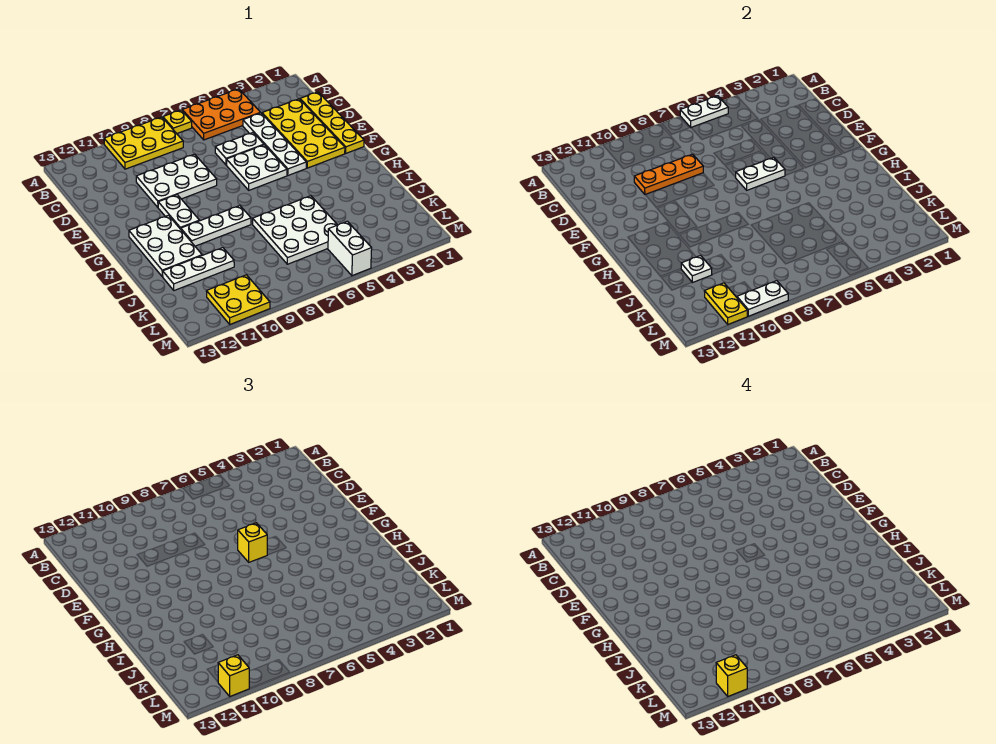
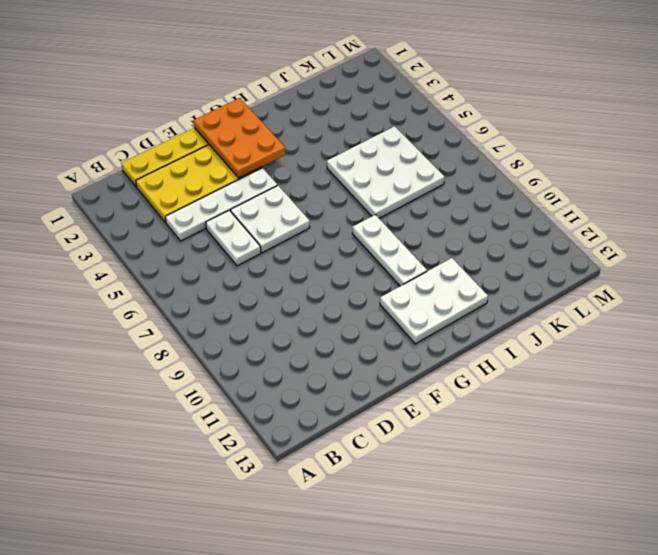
orange plate F1:G3 level 2 -> orange plate A4:B6 level 1
none -> yellow plate A7 level 1
none -> yellow plate A8:B10 level 1
none -> white plate D8:E10 level 1

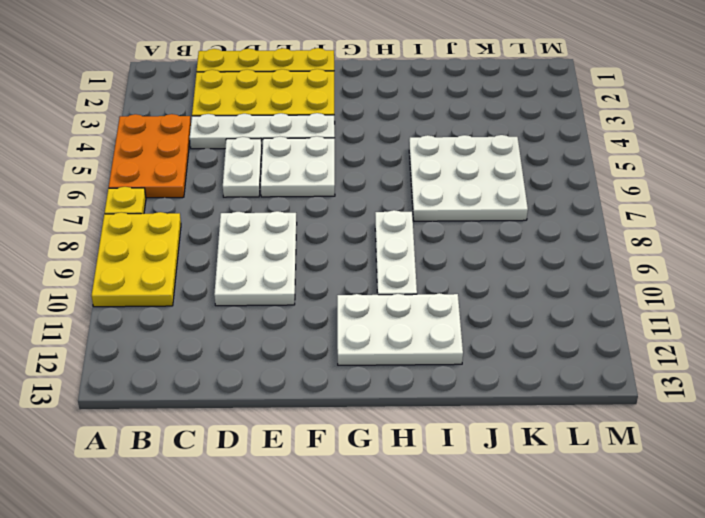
none -> white plate F10:G10 level 1
none -> white plate J10:J12 level 1
none -> white brick L5:M5 level 1

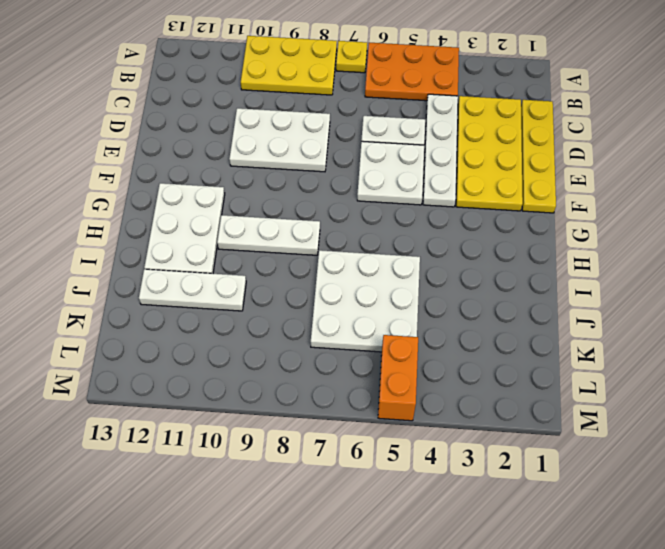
orange brick L5:M5 level 1 -> white brick L5:M5 level 1
none -> white plate F10:G10 level 1
none -> yellow plate L10:M11 level 1
none -> white plate A5:A6 level 2

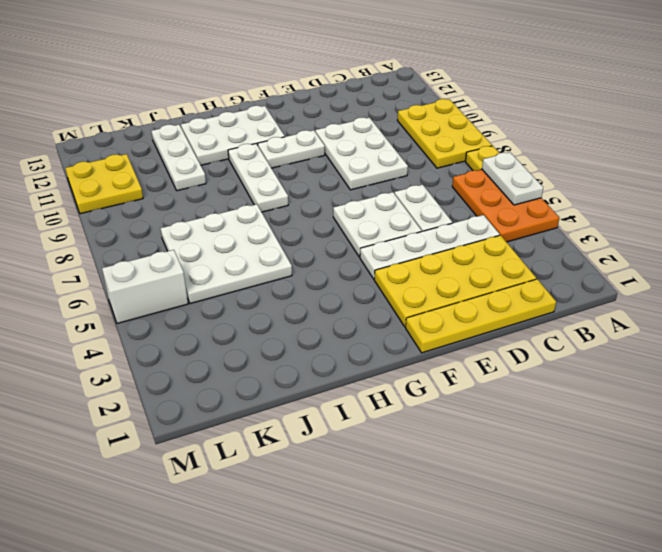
none -> orange plate D8:D10 level 2
none -> white plate F5:F6 level 2
none -> white plate J11 level 2

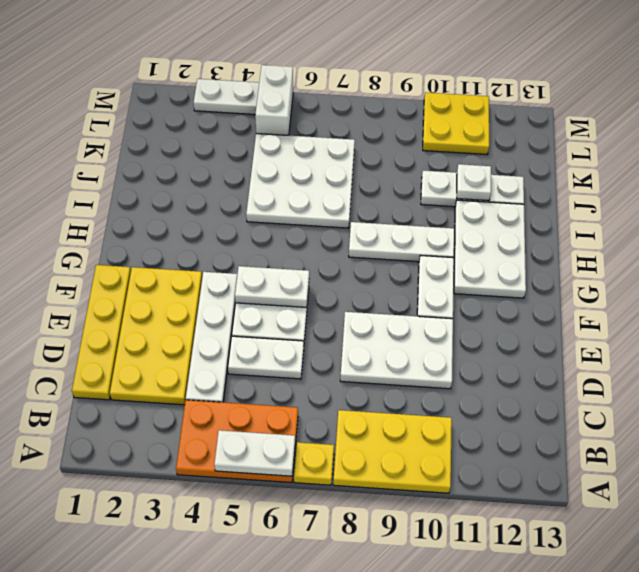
white plate M3:M4 level 1 -> white plate M9:M10 level 2
none -> orange plate D8:D10 level 2
none -> yellow plate L11:M11 level 2
none -> yellow brick F6 level 3

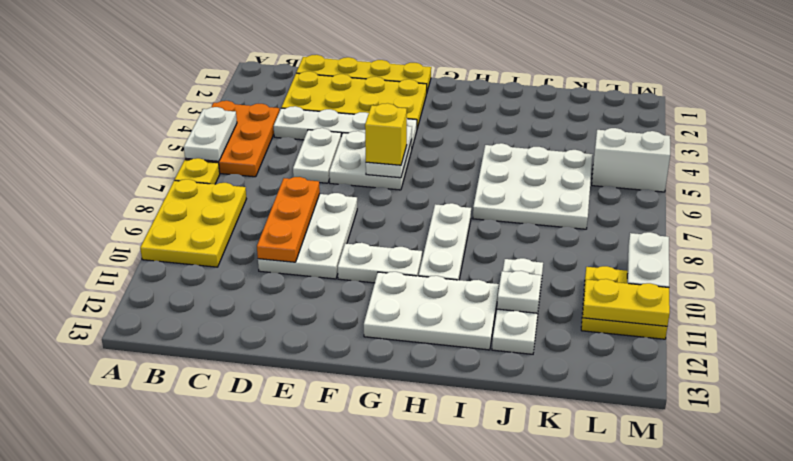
none -> yellow brick M11 level 3
none -> yellow brick M11 level 4

